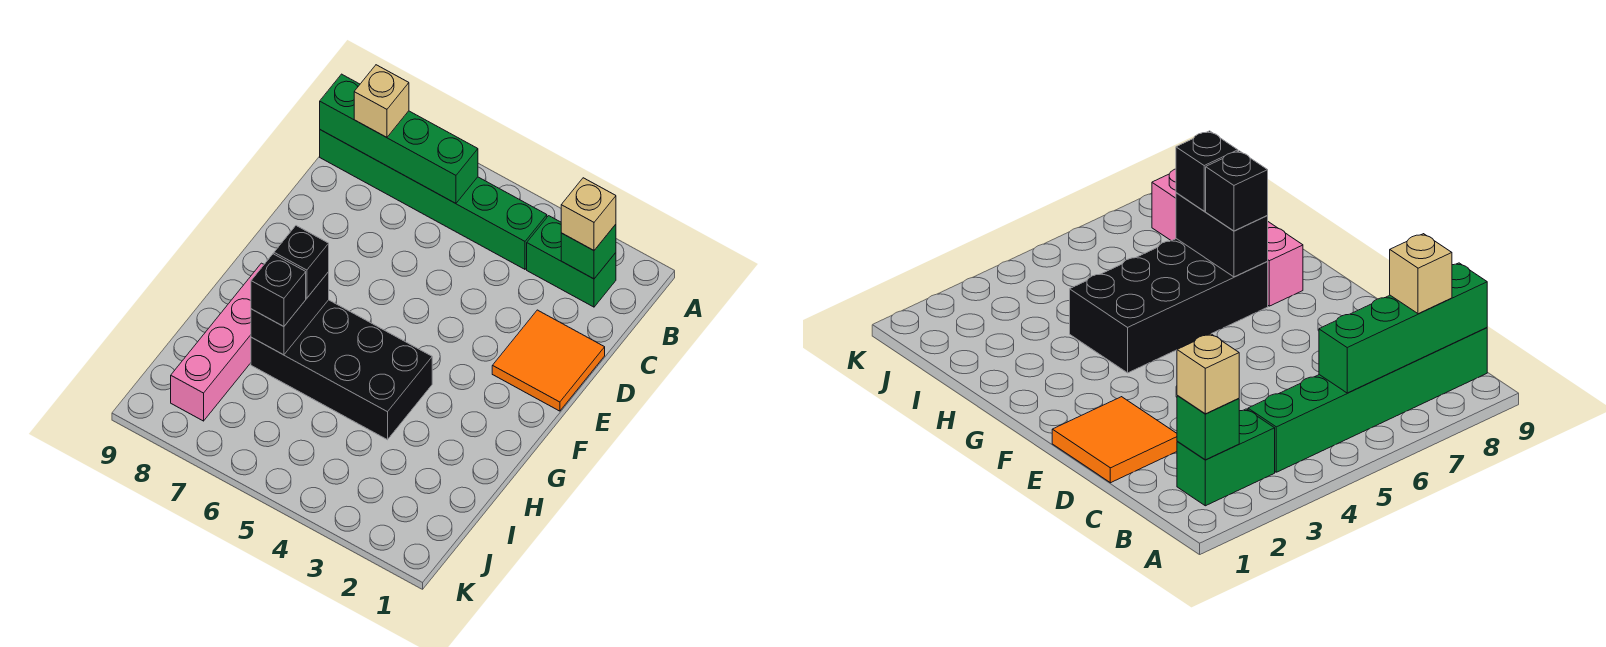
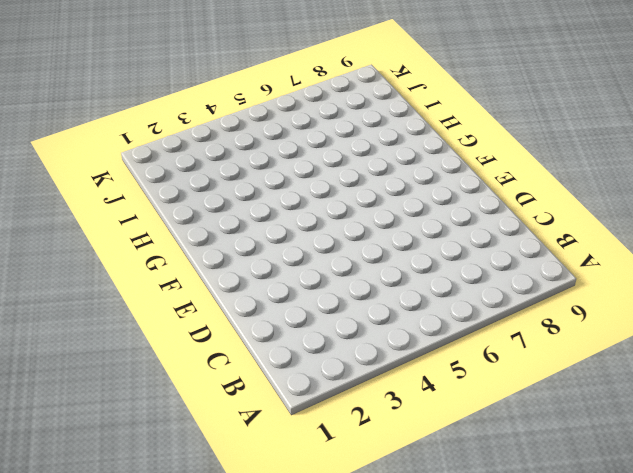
none -> green brick B2:B3 level 1
none -> green brick B4:B9 level 1
none -> orange tile D1:E2 level 1

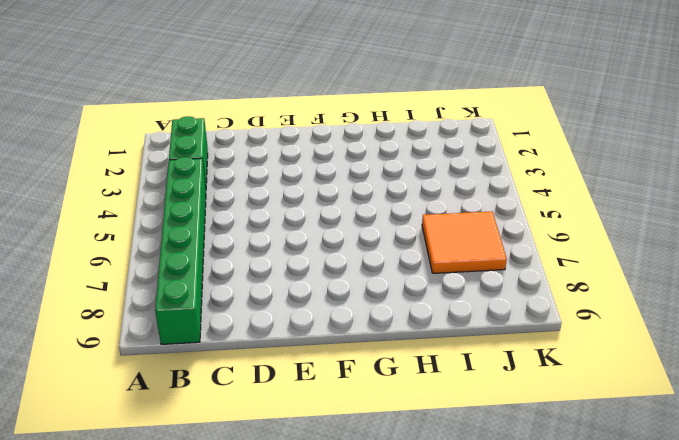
orange tile I6:J7 level 1 -> orange tile D1:E2 level 1
none -> black brick G4:H7 level 1
none -> pink brick G8:J8 level 1
none -> green brick B2 level 2

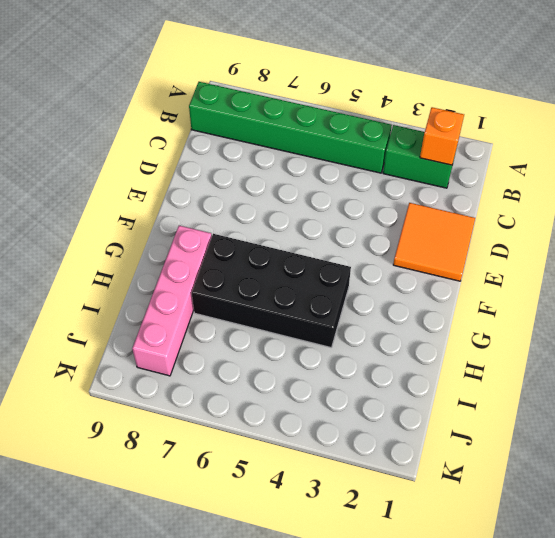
orange brick B2 level 2 -> green brick B2 level 2
none -> green brick B6:B9 level 2
none -> black brick G7:H7 level 2
none -> tan brick B2 level 3

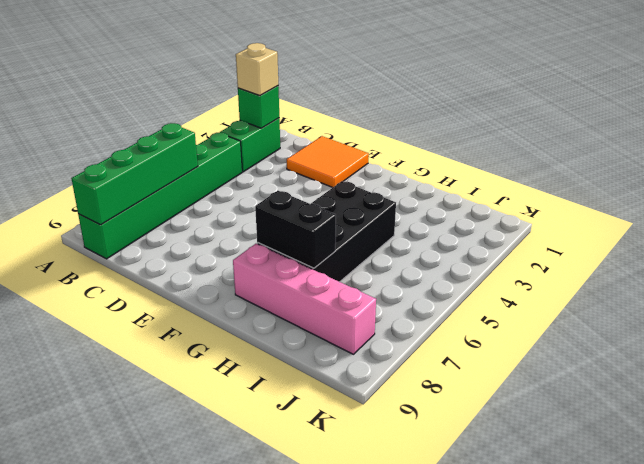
none -> tan brick B8 level 3
none -> black brick G7 level 3
none -> black brick H7 level 3

